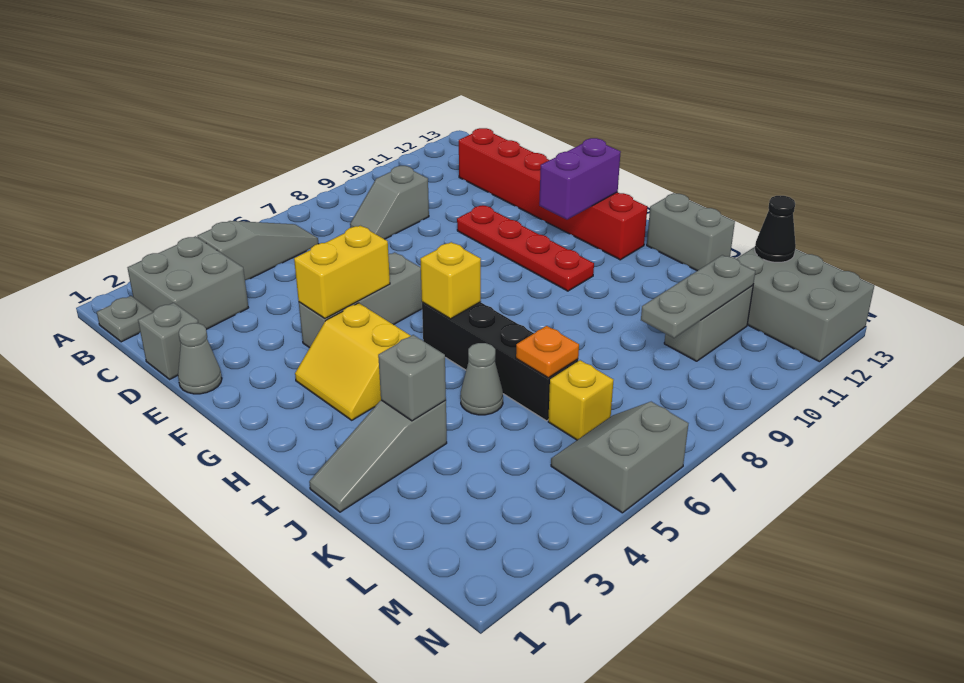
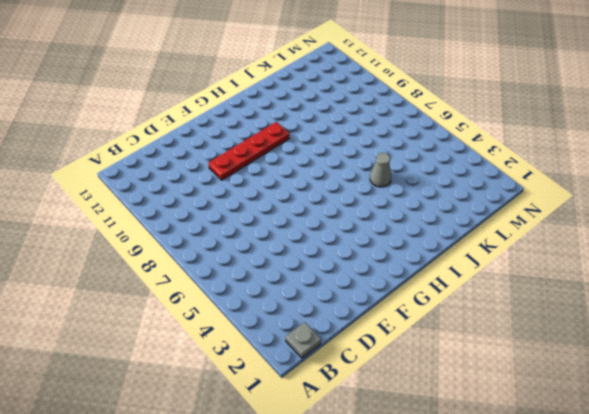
none -> grey brick B2:C3 level 1
none -> grey slope B4:B6 level 1 top 4
none -> grey slope C8:C9 level 1 top 9

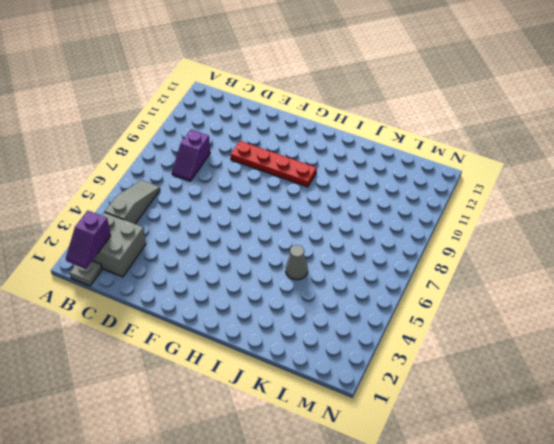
purple slope B1:B2 level 2 top 2 -> none
purple slope C8:C9 level 1 top 9 -> grey slope C8:C9 level 1 top 9
none -> red brick C12:H12 level 1
none -> grey brick D1 level 1
none -> grey cone E1 level 1

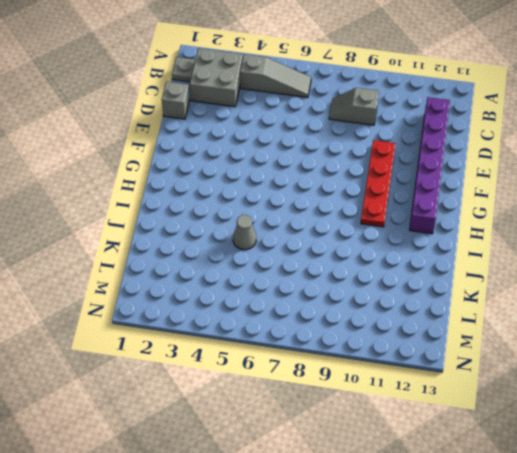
purple brick C12:H12 level 1 -> red brick C12:H12 level 1
none -> grey cone E1 level 1
none -> grey brick F4:F6 level 1
none -> yellow slope G3:H4 level 1 top 4

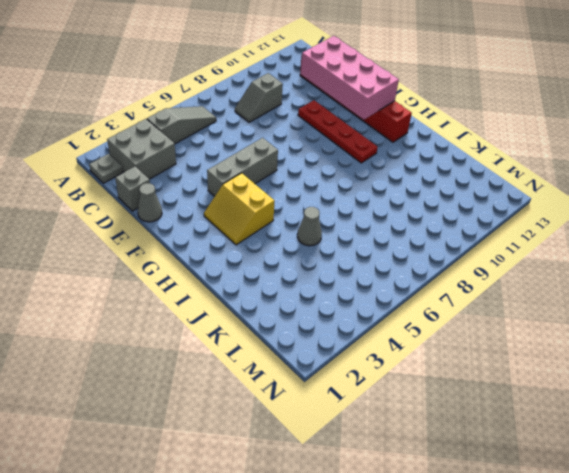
pink brick D11:G12 level 2 -> purple brick G11:G12 level 2
none -> black brick H6:K6 level 1
none -> grey brick I13:J13 level 1
none -> grey slope J1:J3 level 1 top 3

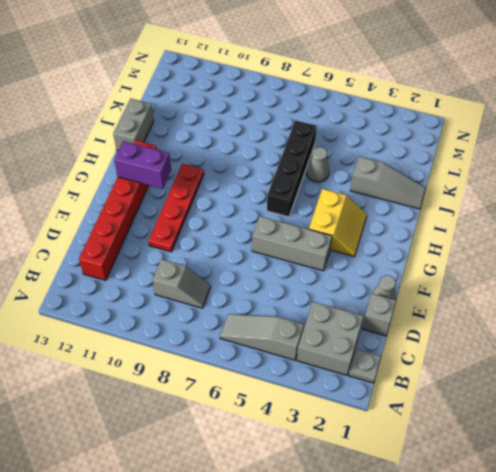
none -> yellow brick L6 level 1
none -> grey brick L10:L11 level 1
none -> grey brick L12:N13 level 1

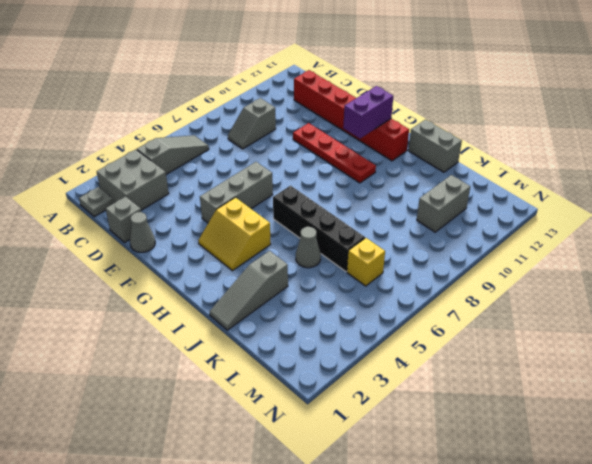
none -> grey brick L12:N13 level 1
none -> grey slope M5:N6 level 1 top N
none -> yellow brick F4:F5 level 2

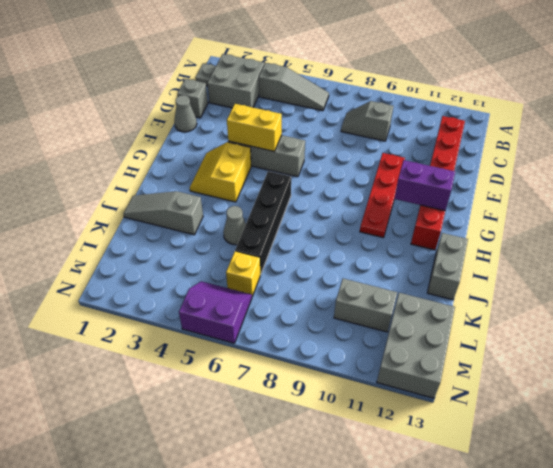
purple slope M5:N6 level 1 top N -> grey slope M5:N6 level 1 top N
none -> yellow brick H6 level 2
none -> grey brick J3 level 2
none -> orange plate K6 level 2

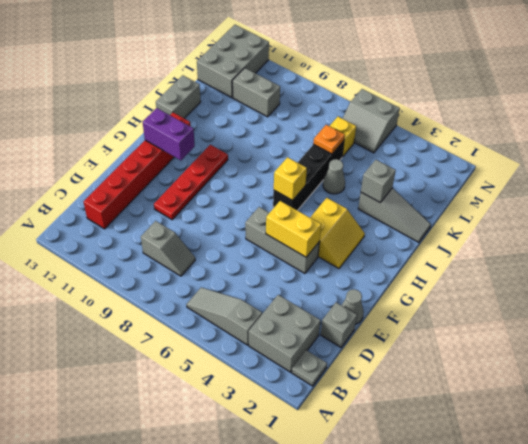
none -> grey plate L9:L11 level 2
none -> black cone L13 level 2

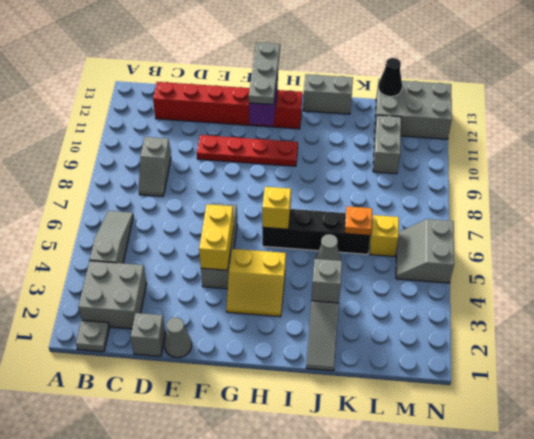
grey plate G11:G13 level 3 -> grey plate L9:L11 level 2

